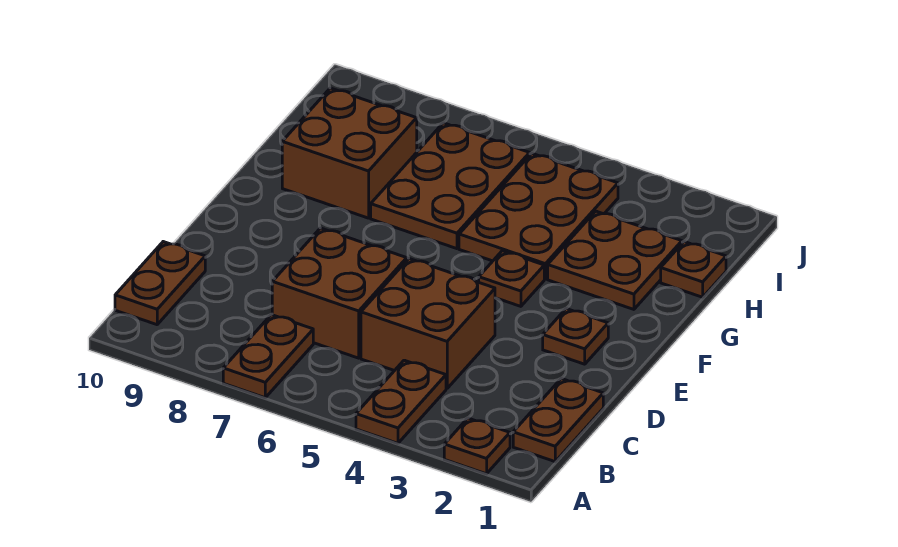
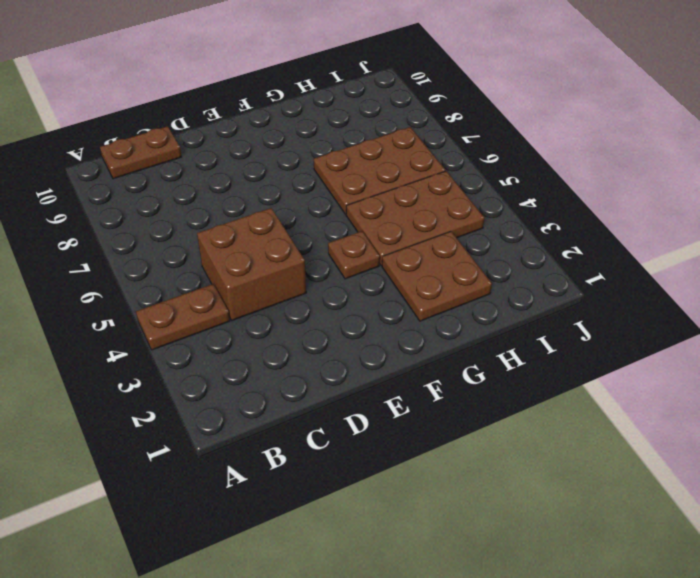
none -> brown plate A2 level 1
none -> brown plate A7:B7 level 1
none -> brown plate B1:C1 level 1

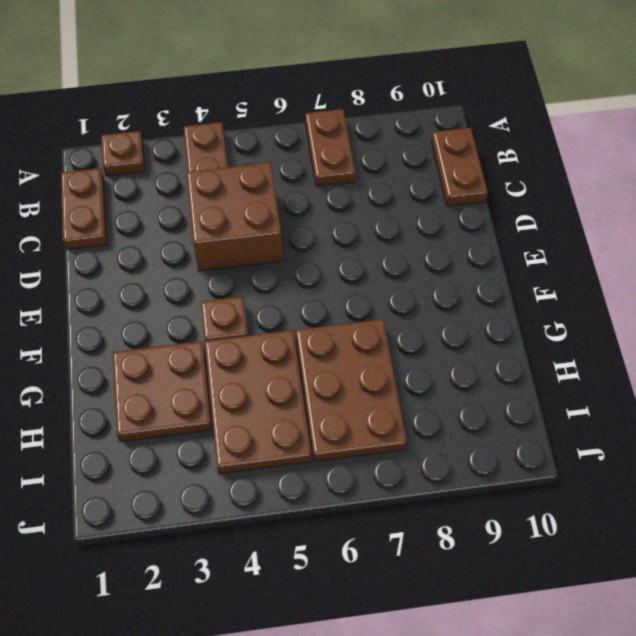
none -> brown brick C6:D7 level 1
none -> brown plate E2 level 1
none -> brown brick G8:H9 level 1

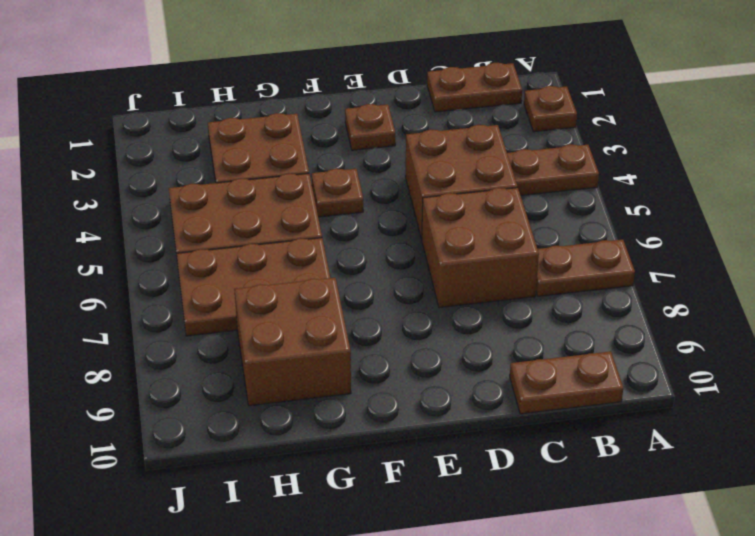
none -> brown plate H1 level 1

